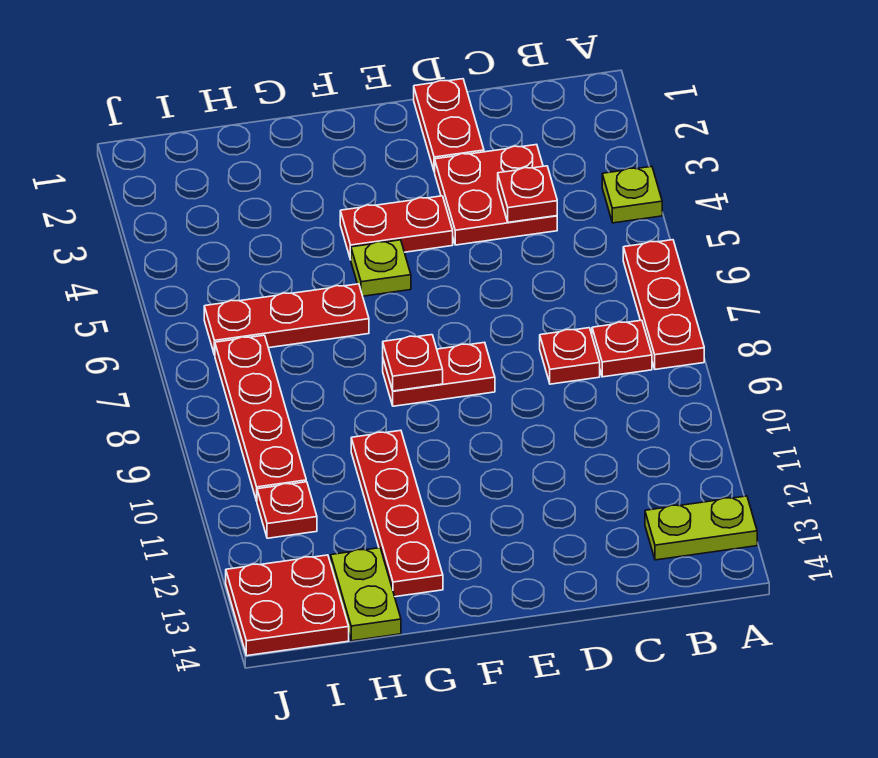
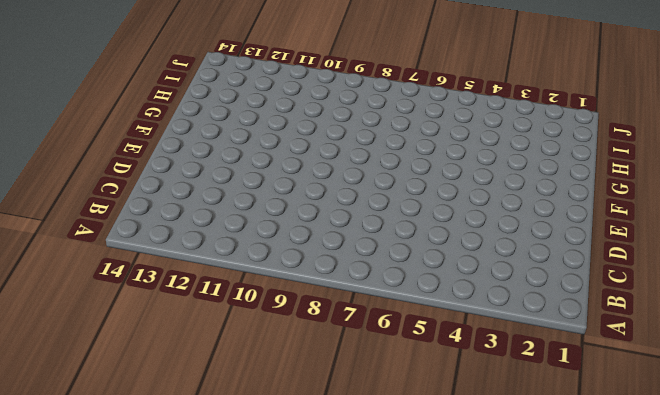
none -> lime plate A4 level 1
none -> red plate A6:A8 level 1
none -> lime plate A13:B13 level 1

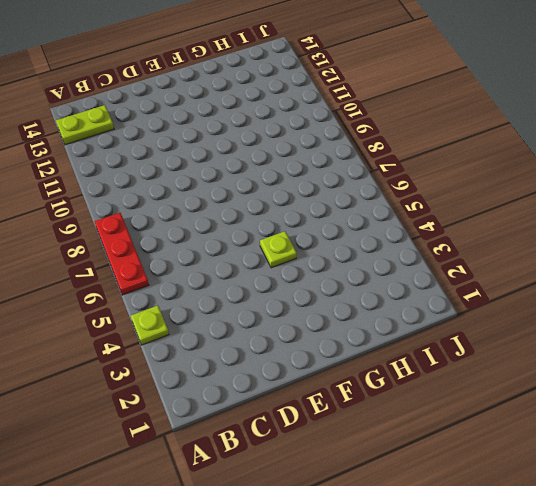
none -> red plate B8 level 1
none -> red plate C3:D4 level 1
none -> red plate C8 level 1

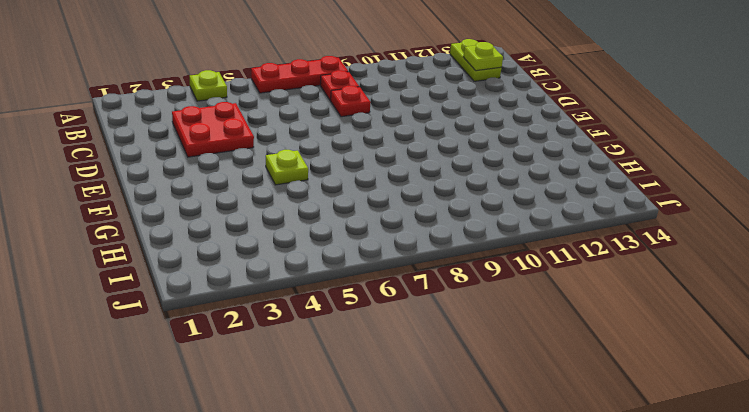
lime plate B13 level 2 -> none
none -> red plate D1:D2 level 1
none -> red plate E4:F4 level 1
none -> red plate E8:F8 level 1

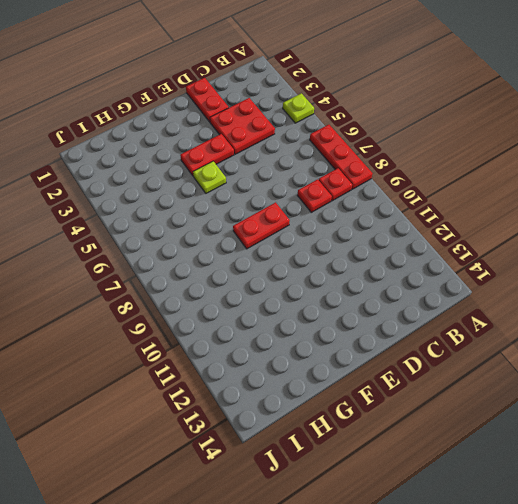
none -> lime plate A13:B13 level 1
none -> red plate G6:I6 level 1
none -> red plate G10:G13 level 1

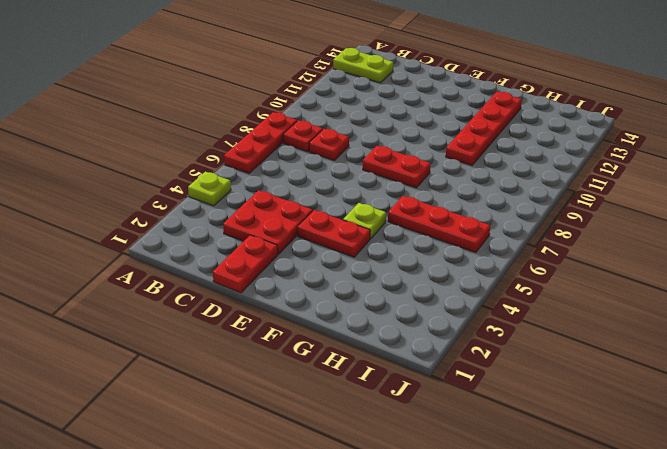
none -> lime plate H13:H14 level 1
none -> red plate I7:I10 level 1
none -> red plate I11 level 1

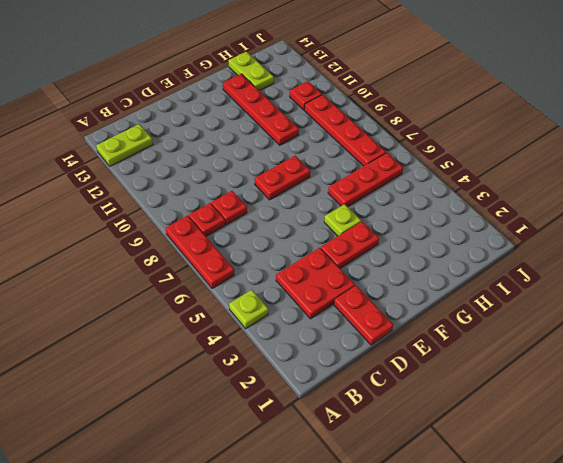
none -> red plate I13:J14 level 1
none -> red plate C4 level 2
none -> red plate F8 level 2

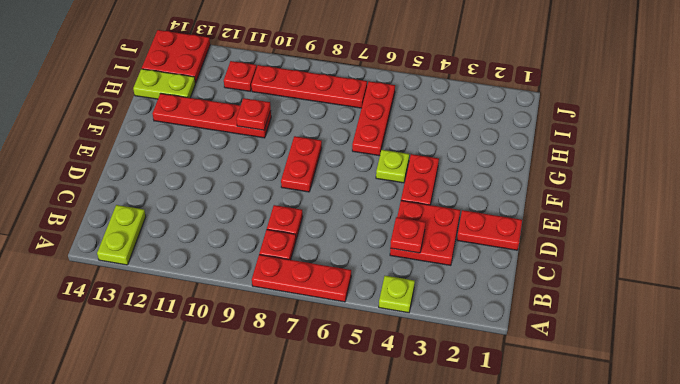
red plate G10 level 2 -> red plate F8 level 2

